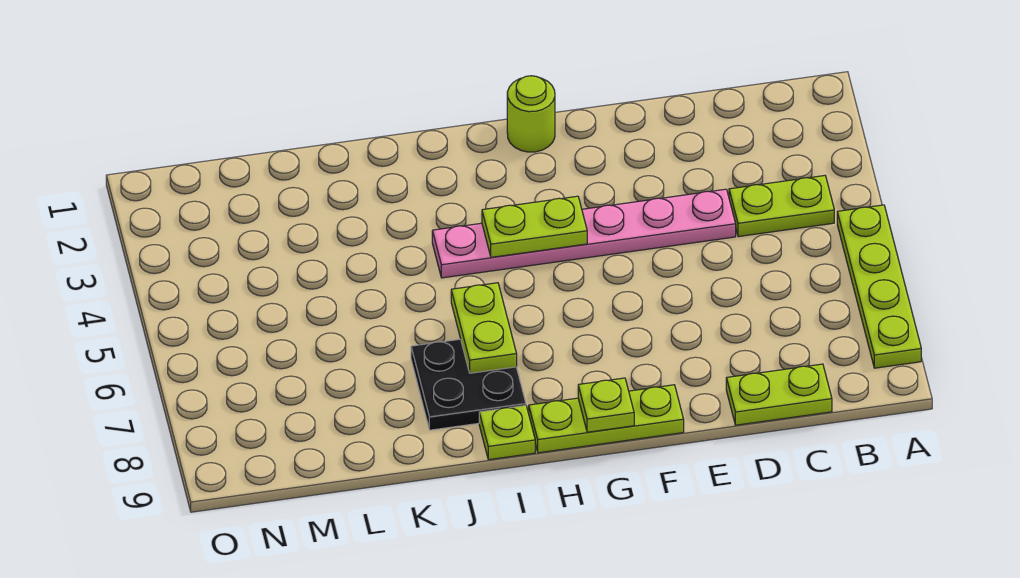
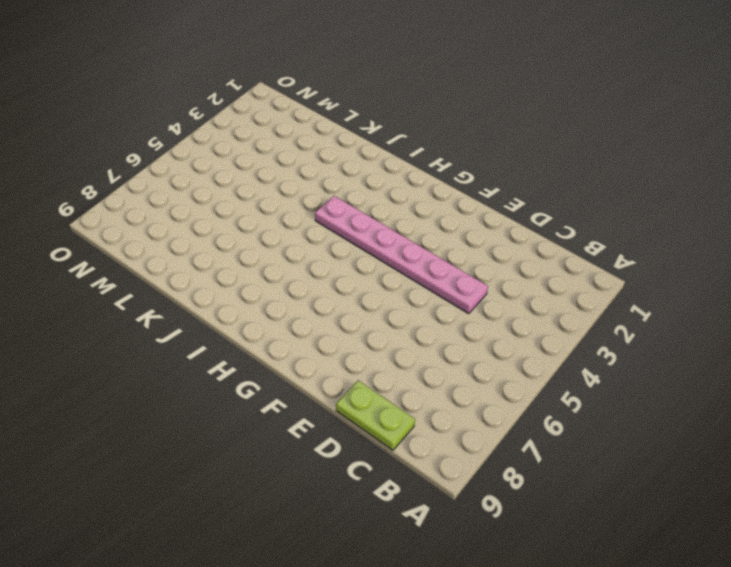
none -> lime plate A5:A8 level 1
none -> lime plate B4:C4 level 1

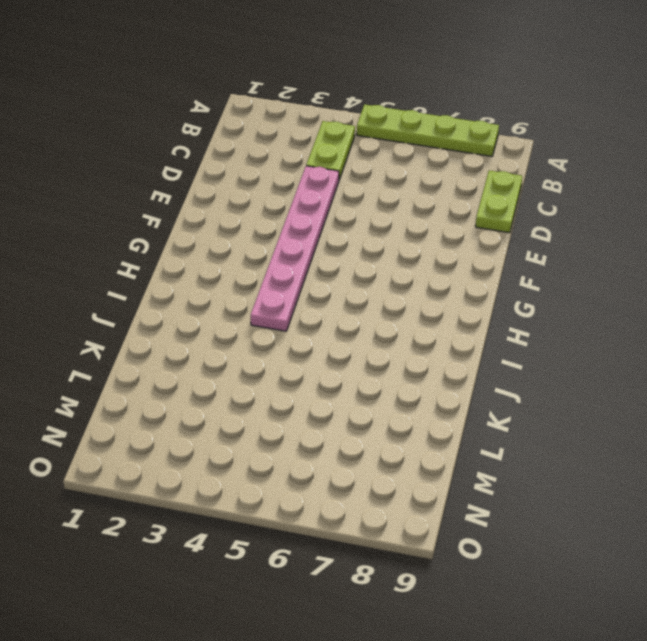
none -> lime plate F9:H9 level 1
none -> lime round brick G1 level 1

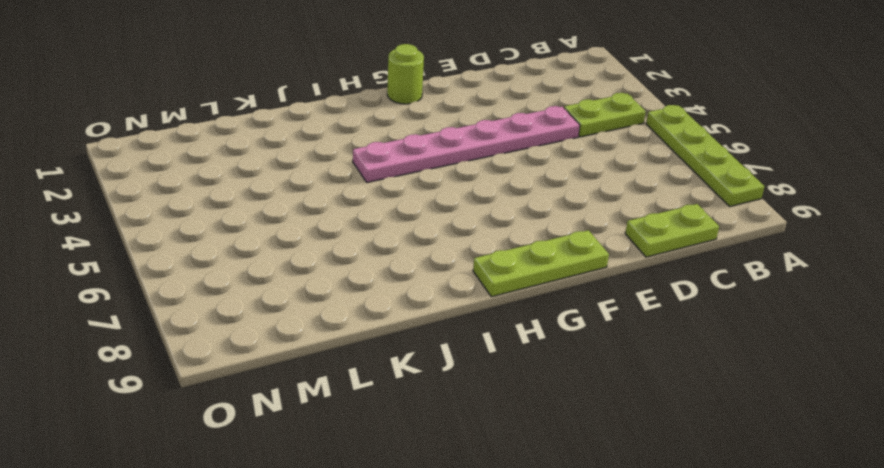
none -> black plate I7:J8 level 1
none -> lime plate I9 level 1

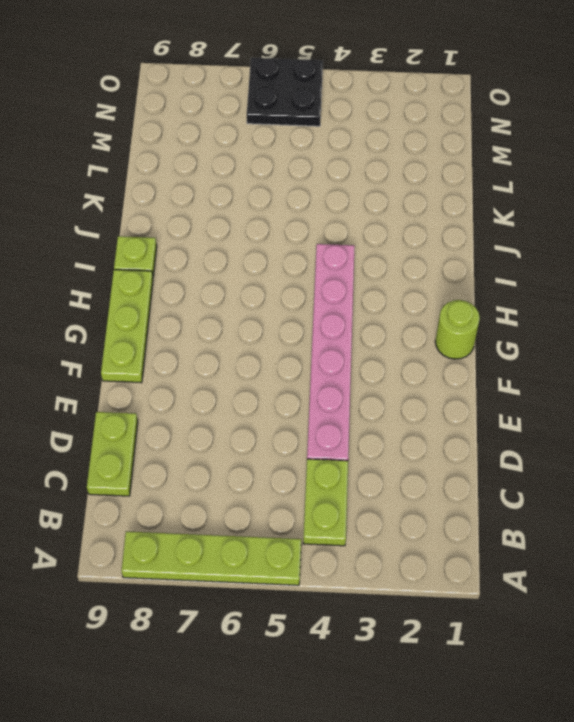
black plate N5:O6 level 1 -> black plate I7:J8 level 1
none -> lime plate G4:H4 level 2
none -> lime plate G9 level 2

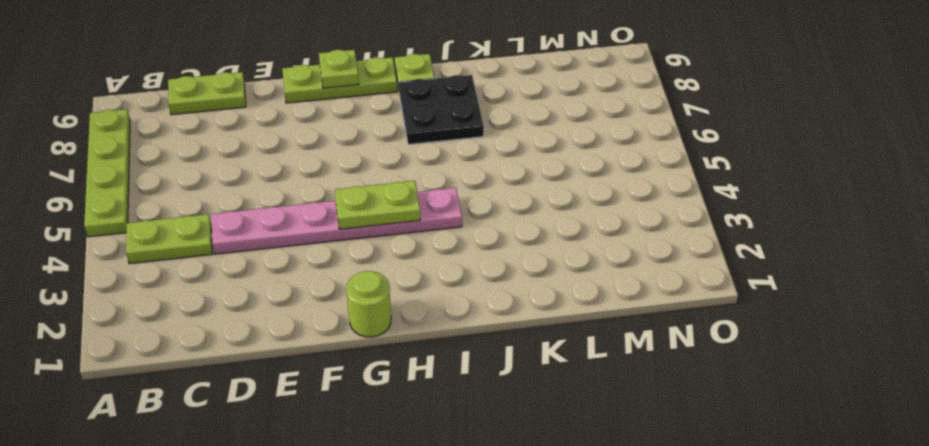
none -> lime plate I6:I7 level 2

